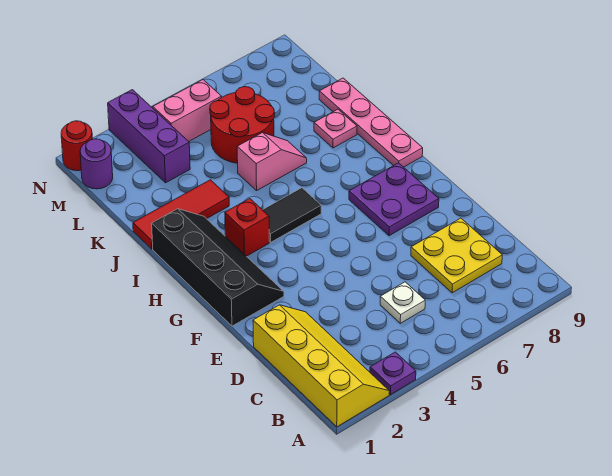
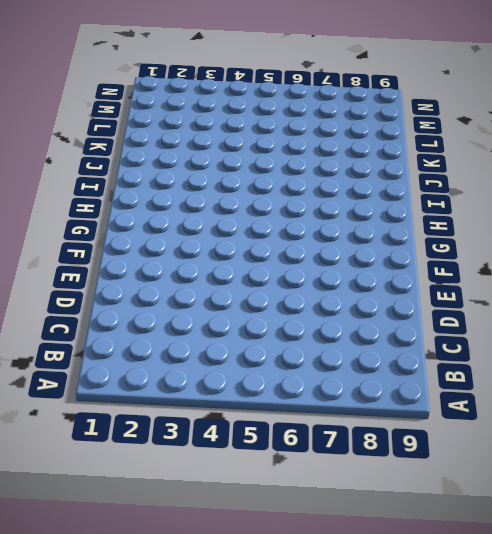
none -> yellow slope A1:D2 level 1 top 1
none -> purple plate A3 level 1
none -> white plate C5 level 1

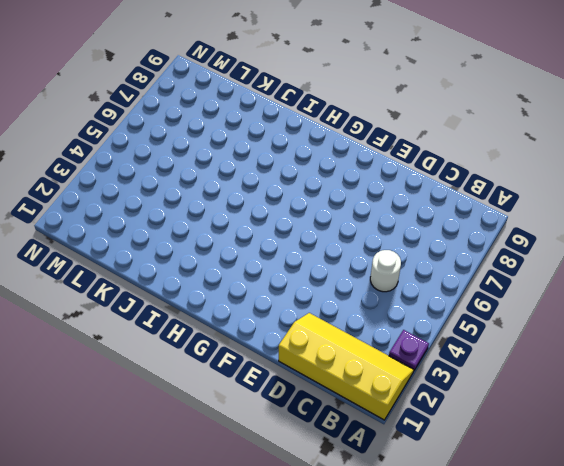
white round brick C5 level 1 -> white plate C5 level 1
none -> yellow plate C7:D8 level 1
none -> black slope F1:I2 level 1 top 1
none -> purple plate F7:G8 level 1

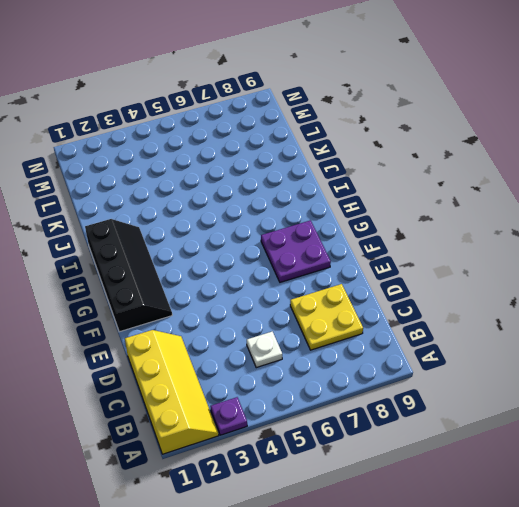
none -> red brick H3 level 1
none -> black tile H4:H5 level 1
none -> pink plate H9:K9 level 1

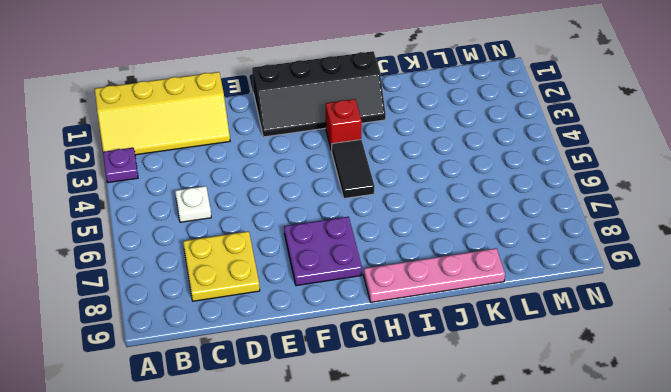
none -> red tile J1:J3 level 1
none -> pink slope J5:J6 level 1 top 5
none -> pink plate J8 level 1

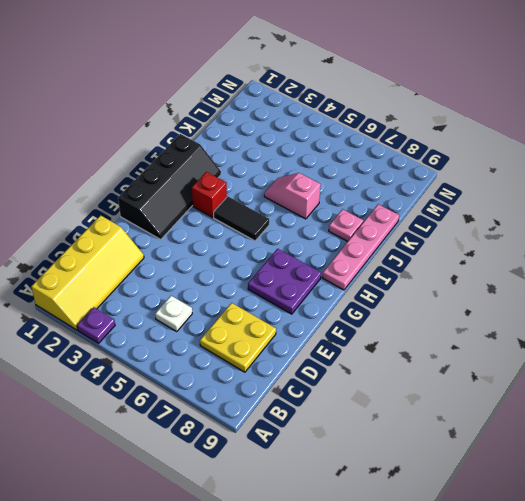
pink slope J5:J6 level 1 top 6 -> pink slope J5:J6 level 1 top 5
none -> red tile J1:J3 level 1
none -> red round brick K5:L6 level 1
none -> purple brick L3:N3 level 1

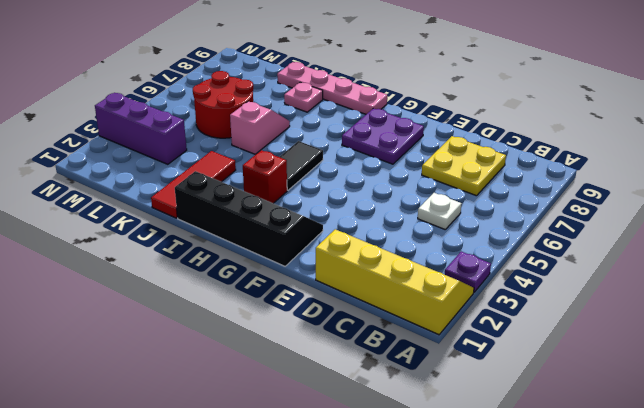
none -> purple round brick M1 level 1
none -> pink brick M4:M5 level 1
none -> red round brick N1 level 1

